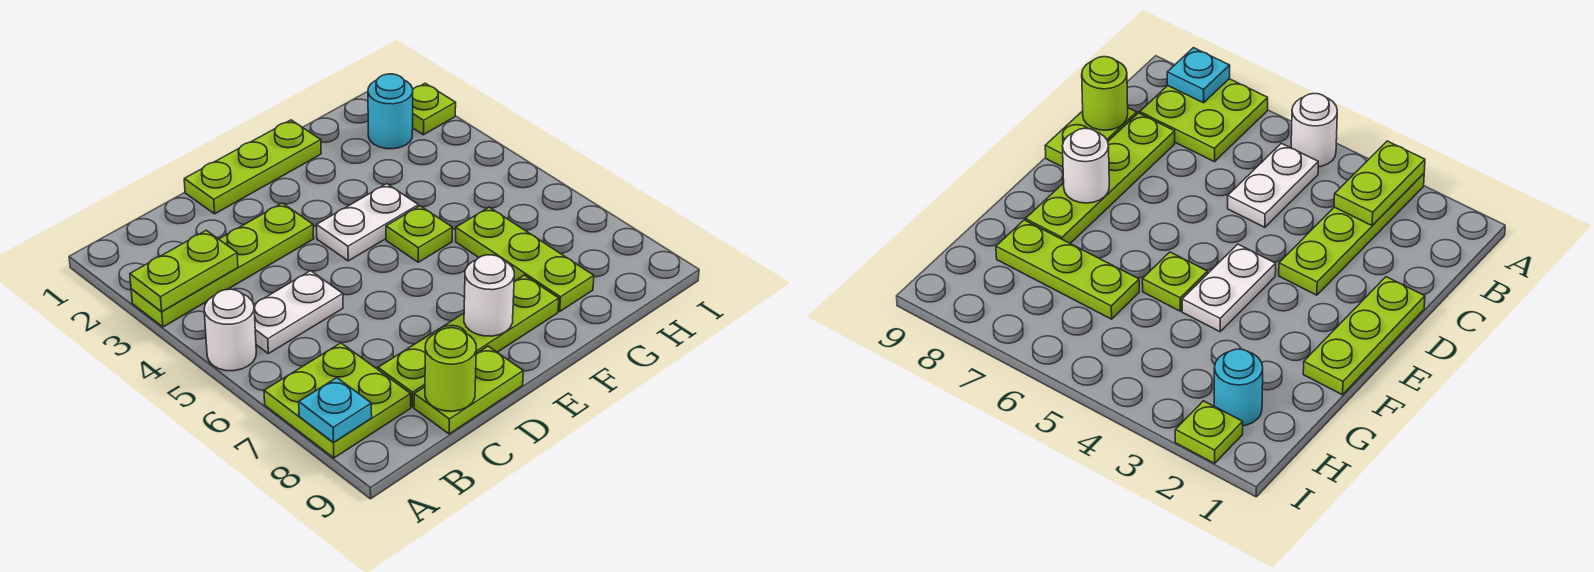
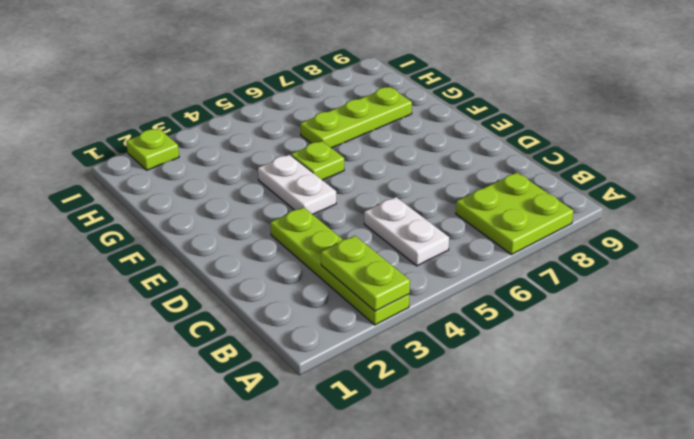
none -> white round brick A5 level 1
none -> lime plate C8:F8 level 1
none -> lime plate C9:D9 level 1

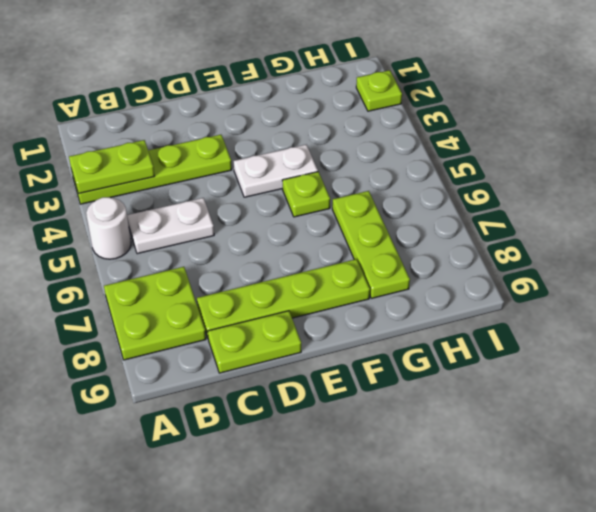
none -> lime plate D1:F1 level 1
none -> cyan round brick H2 level 1
none -> cyan plate A8 level 2

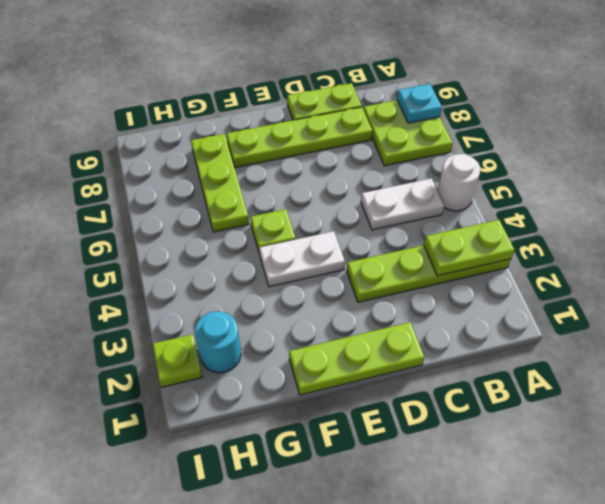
none -> lime round brick C9 level 2
none -> white round brick E8 level 2

